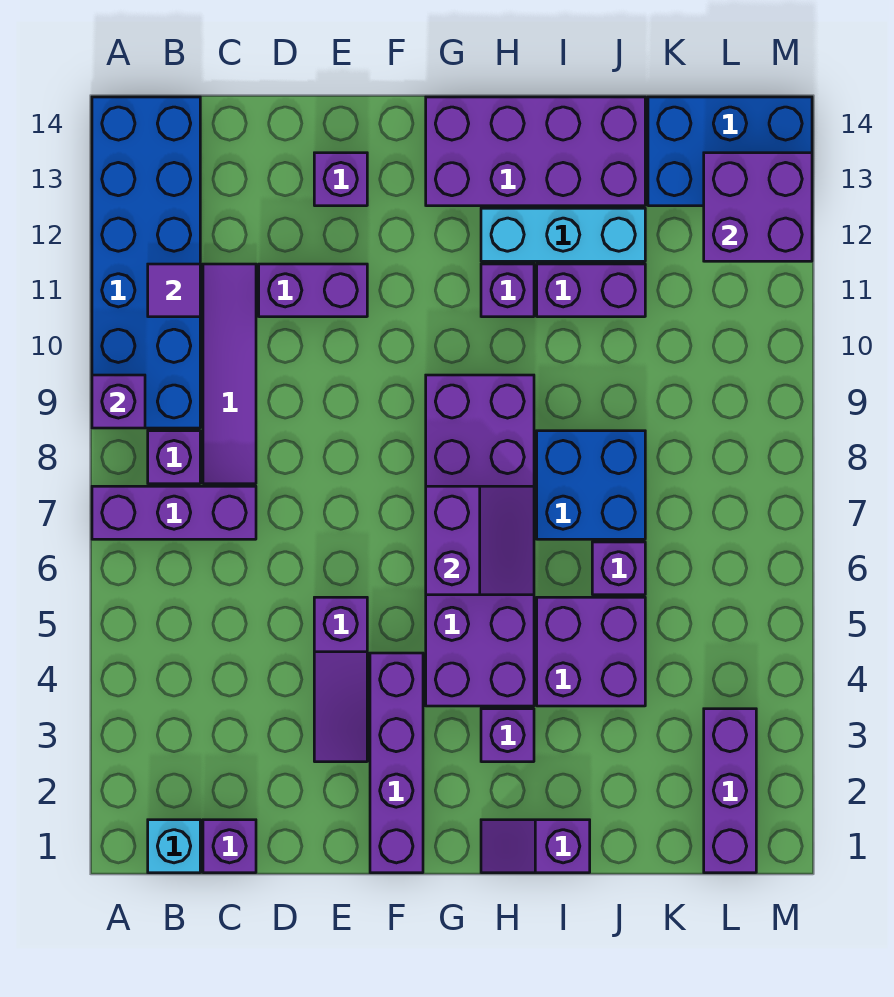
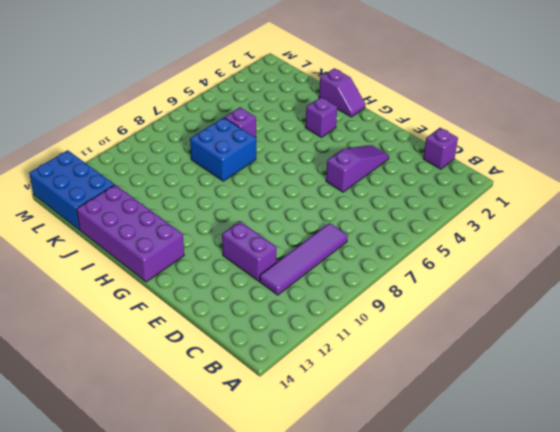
none -> purple brick A7:C7 level 1
none -> blue brick A9:B14 level 1
none -> cyan brick B1 level 1

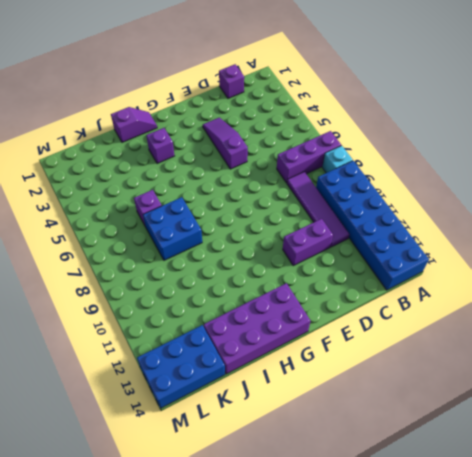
cyan brick A8 level 1 -> cyan brick B1 level 1
none -> purple brick B8 level 1
none -> purple brick E13 level 1
none -> purple brick F1:F4 level 1

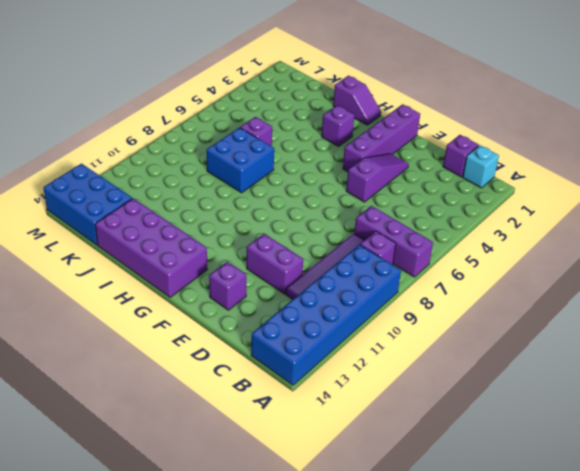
none -> purple brick G4:H9 level 1
none -> purple brick H11 level 1
none -> cyan brick H12:J12 level 1

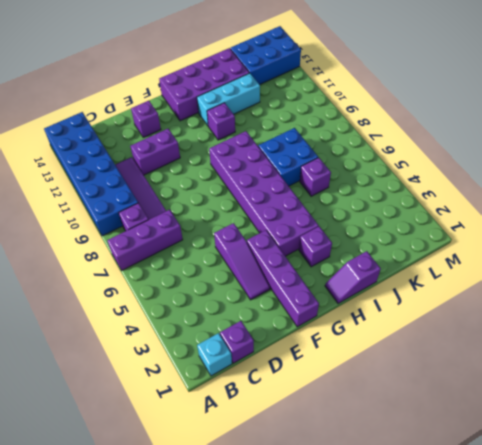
none -> purple brick I4:J5 level 1
none -> purple brick I11:J11 level 1
none -> purple brick L1:L3 level 1

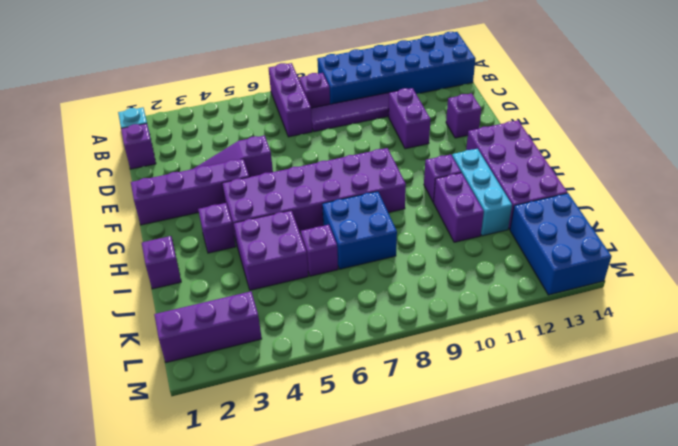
none -> purple brick A9 level 2
none -> purple tile B11 level 2
none -> purple slope G6:H7 level 2 top G

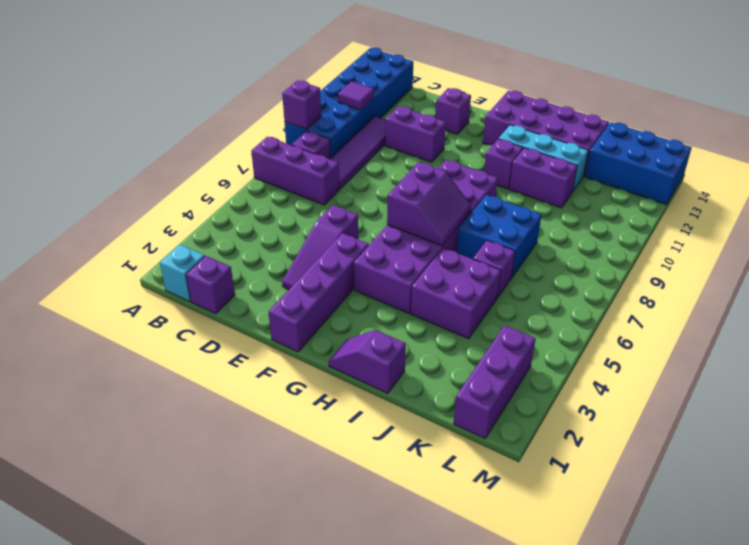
none -> purple brick H3 level 1
none -> purple brick L12:M13 level 2

